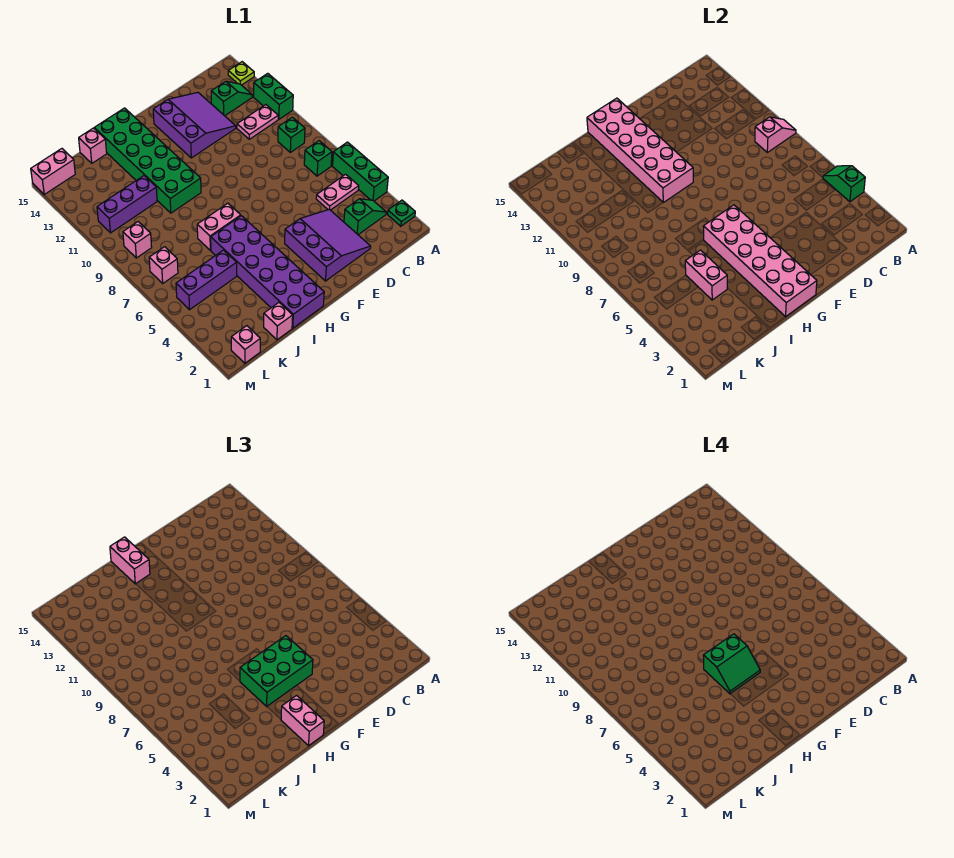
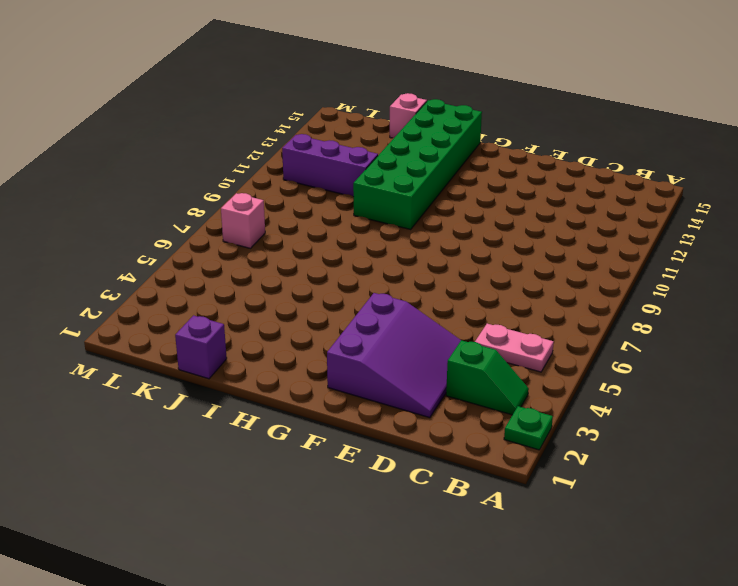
purple brick J1 level 1 -> pink brick J1 level 1
none -> green brick A4:A6 level 1
none -> green brick A11:A12 level 1
none -> lime plate A14 level 1
none -> green brick B7 level 1

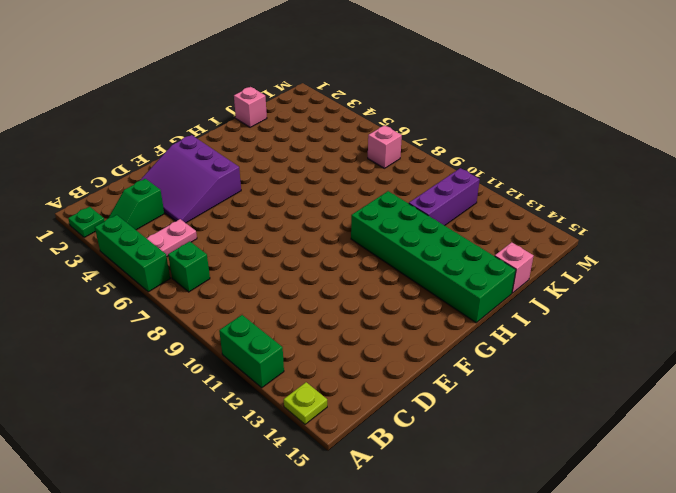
none -> green brick B9 level 1
none -> pink plate B11:C11 level 1
none -> green slope B13:C13 level 1 top C
none -> purple slope D12:F14 level 1 top F

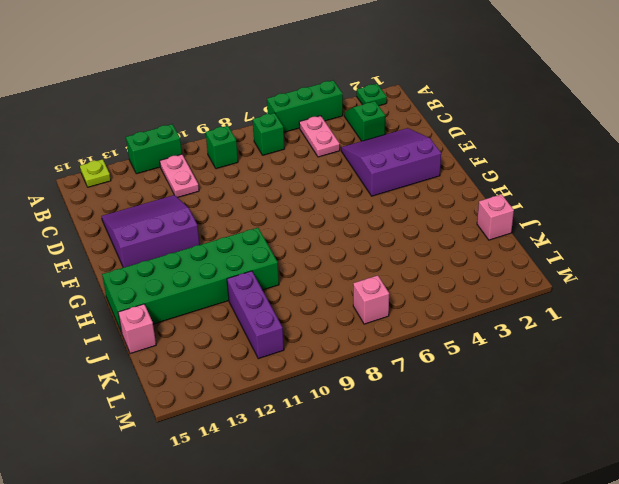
none -> green slope B13:C13 level 1 top C
none -> purple brick H1:I6 level 1
none -> pink brick H7:I7 level 1
none -> purple brick J5:L5 level 1

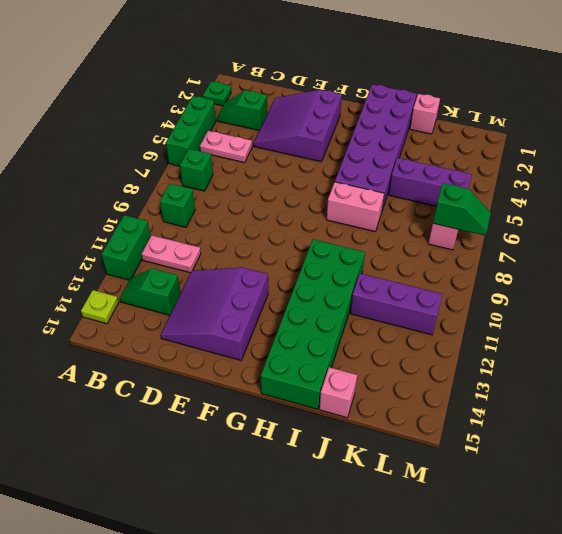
green slope L7:M7 level 2 top L -> green slope A4:A5 level 2 top 4
none -> pink brick L1 level 1
none -> pink brick L9 level 1
none -> pink brick L15:M15 level 1
none -> pink slope A9:B9 level 2 top B

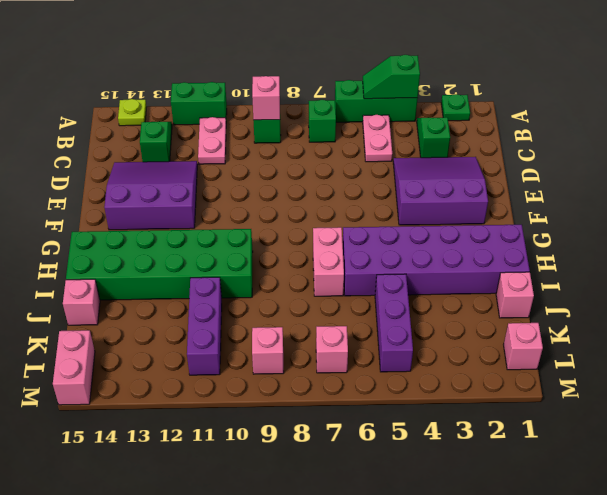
none -> pink brick G1:H6 level 2
none -> pink brick G10:H15 level 2
none -> pink brick J4:J5 level 2
none -> green brick F4:H5 level 3

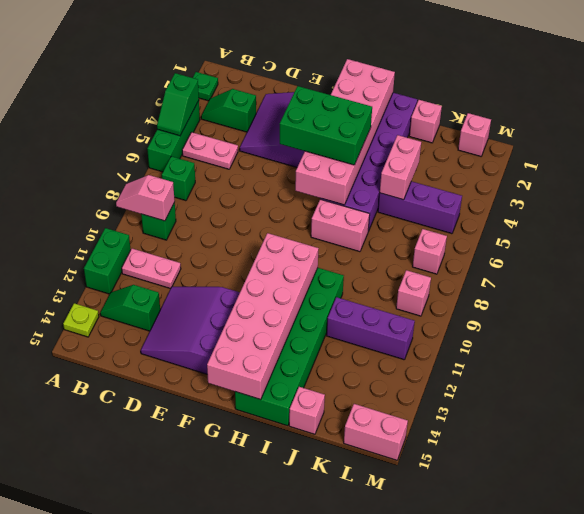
none -> pink brick H1:H2 level 3
none -> pink brick H14:H15 level 3
none -> green slope G5:H6 level 4 top 6

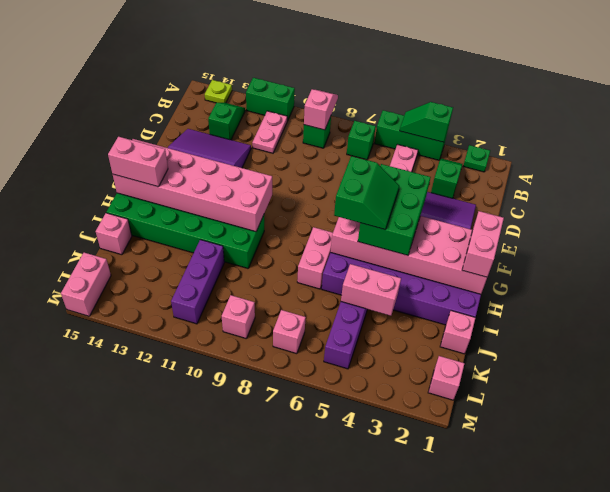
pink brick G1:H1 level 3 -> pink brick H1:H2 level 3

